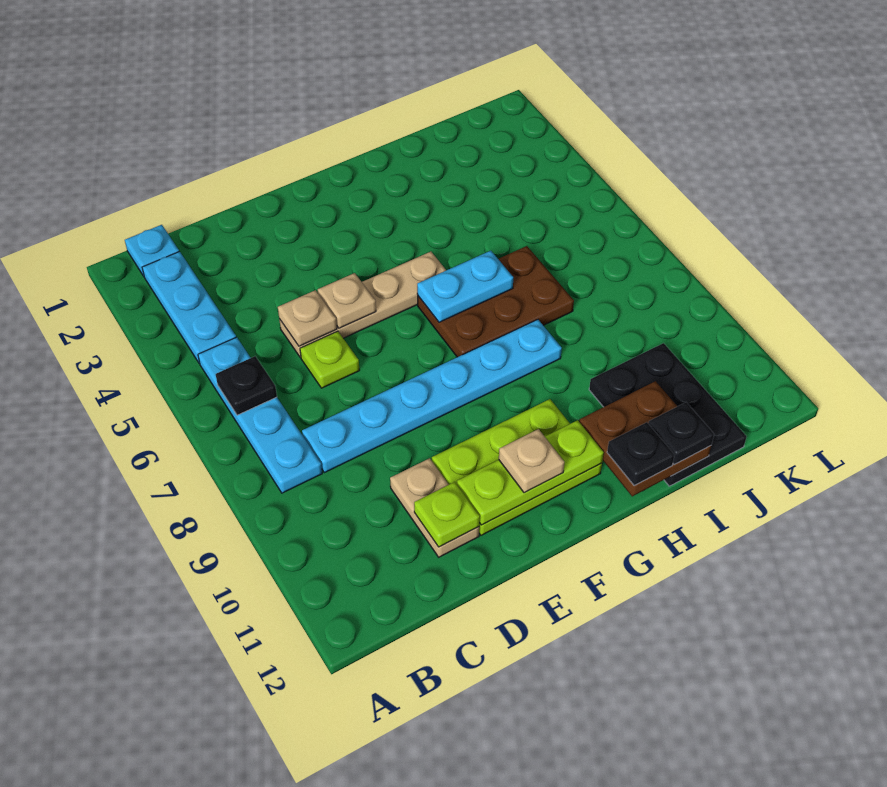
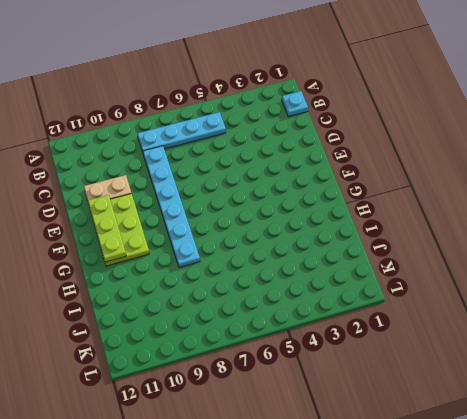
none -> cyan plate B2:B4 level 1
none -> tan plate D5:G5 level 1
none -> lime plate D6 level 1

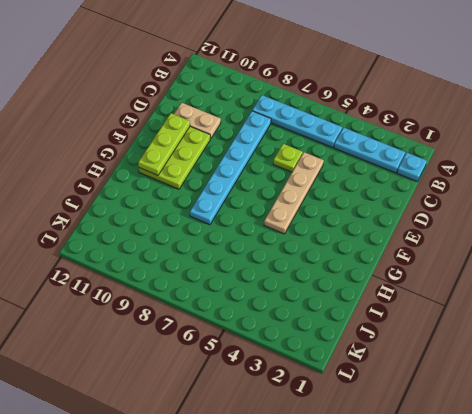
none -> brown plate G6:I7 level 1
none -> black plate I10:J12 level 1
none -> black plate B6 level 2

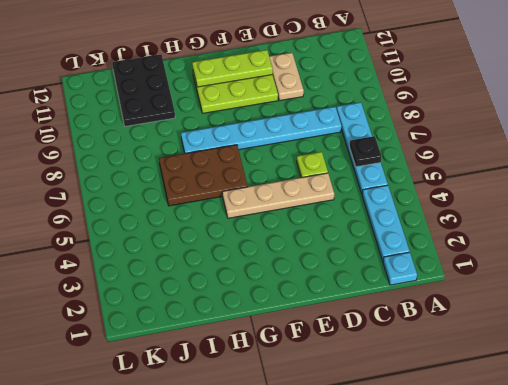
none -> tan plate D5 level 2
none -> lime plate D11 level 2
none -> tan plate E5 level 2

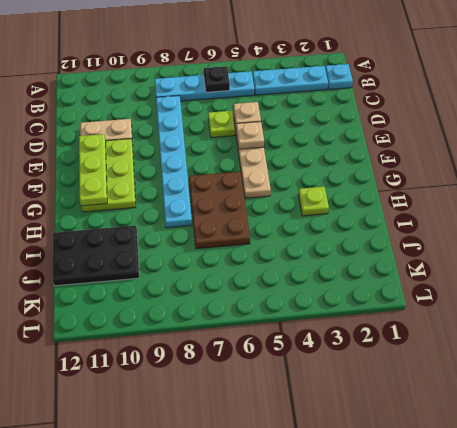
lime plate H3 level 1 -> lime plate D11 level 2
none -> cyan plate G6:H6 level 2
none -> brown plate H11:I12 level 2
none -> tan plate F11 level 3

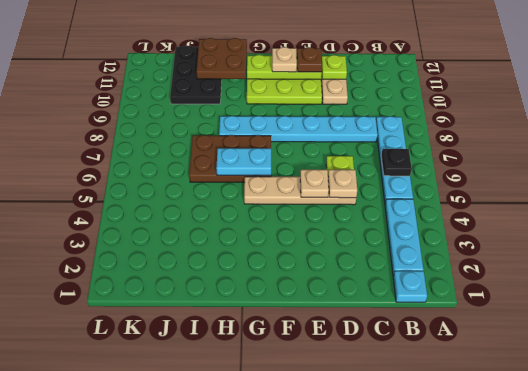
brown plate E11 level 3 -> none
none -> black plate H12 level 3
none -> black plate I12 level 3

